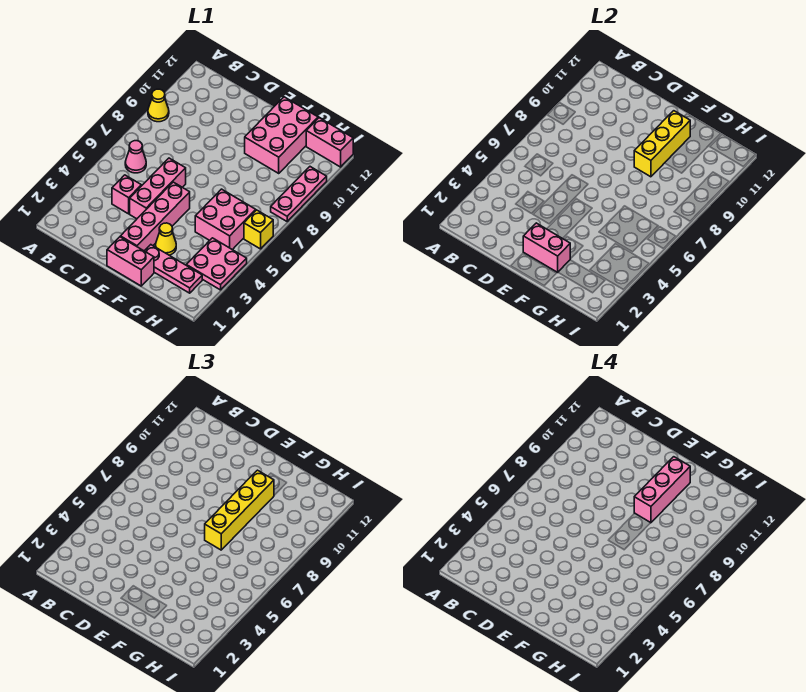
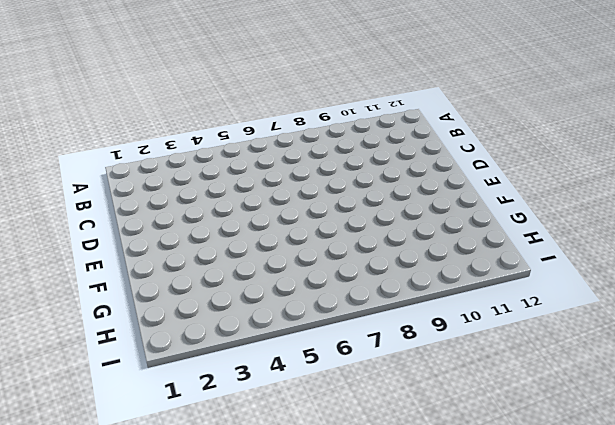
none -> yellow cone A9 level 1
none -> pink cone B6 level 1
none -> pink brick C4 level 1

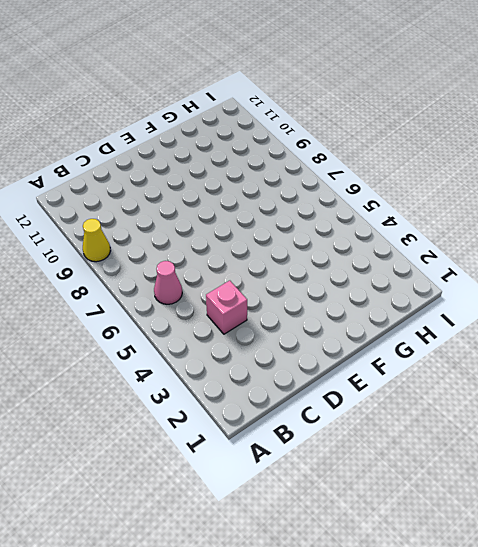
none -> pink brick D4:D6 level 1
none -> pink brick E1:F1 level 1
none -> pink brick E2:E5 level 1

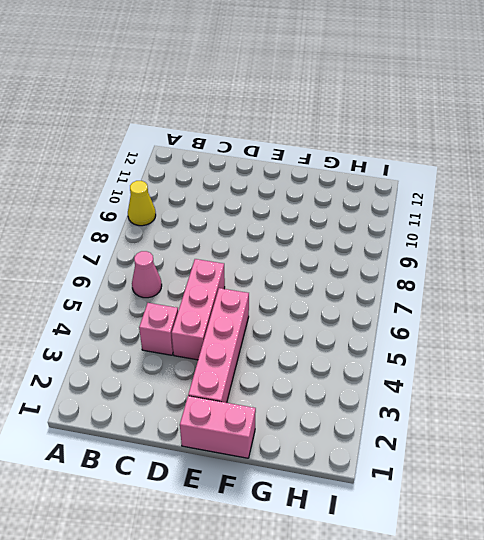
none -> pink plate F2:H2 level 1
none -> yellow cone F3 level 1
none -> pink brick F10:G12 level 1

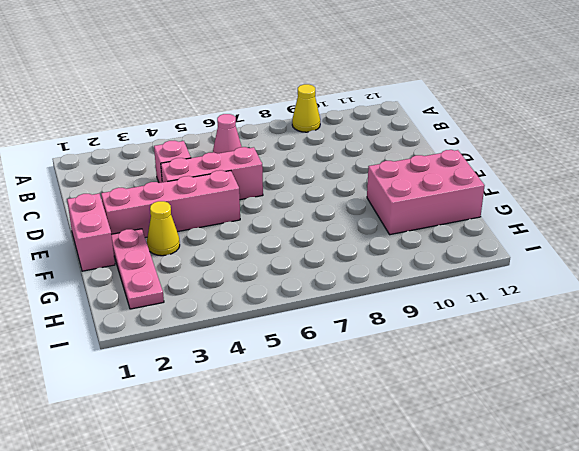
none -> pink brick G5:H6 level 1
none -> pink plate H3:I4 level 1
none -> pink brick H12:I12 level 1

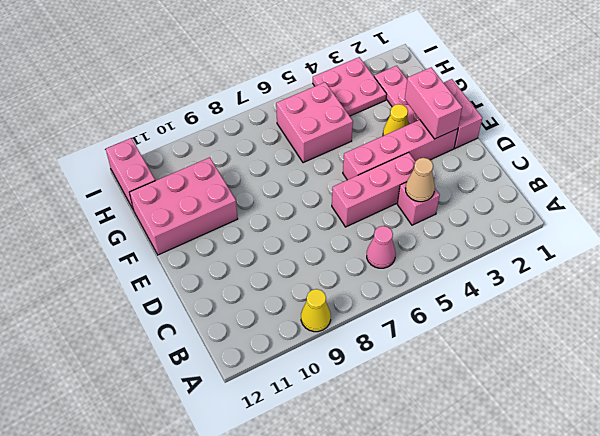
tan cone C4 level 2 -> none
none -> yellow brick I6 level 1
none -> pink plate I8:I10 level 1
none -> yellow brick F9:F11 level 2

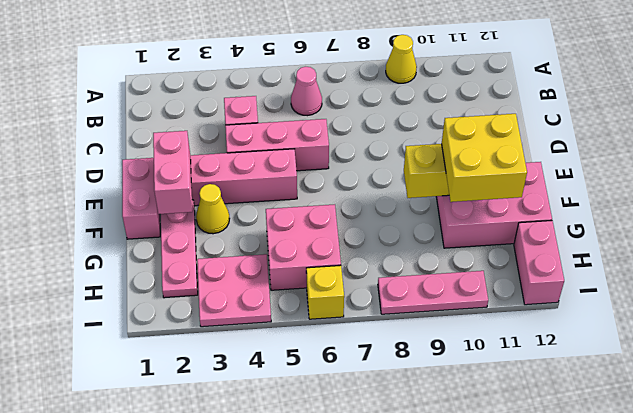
yellow brick F10:G11 level 3 -> yellow brick F7:F10 level 3
none -> pink brick F9:F11 level 4

